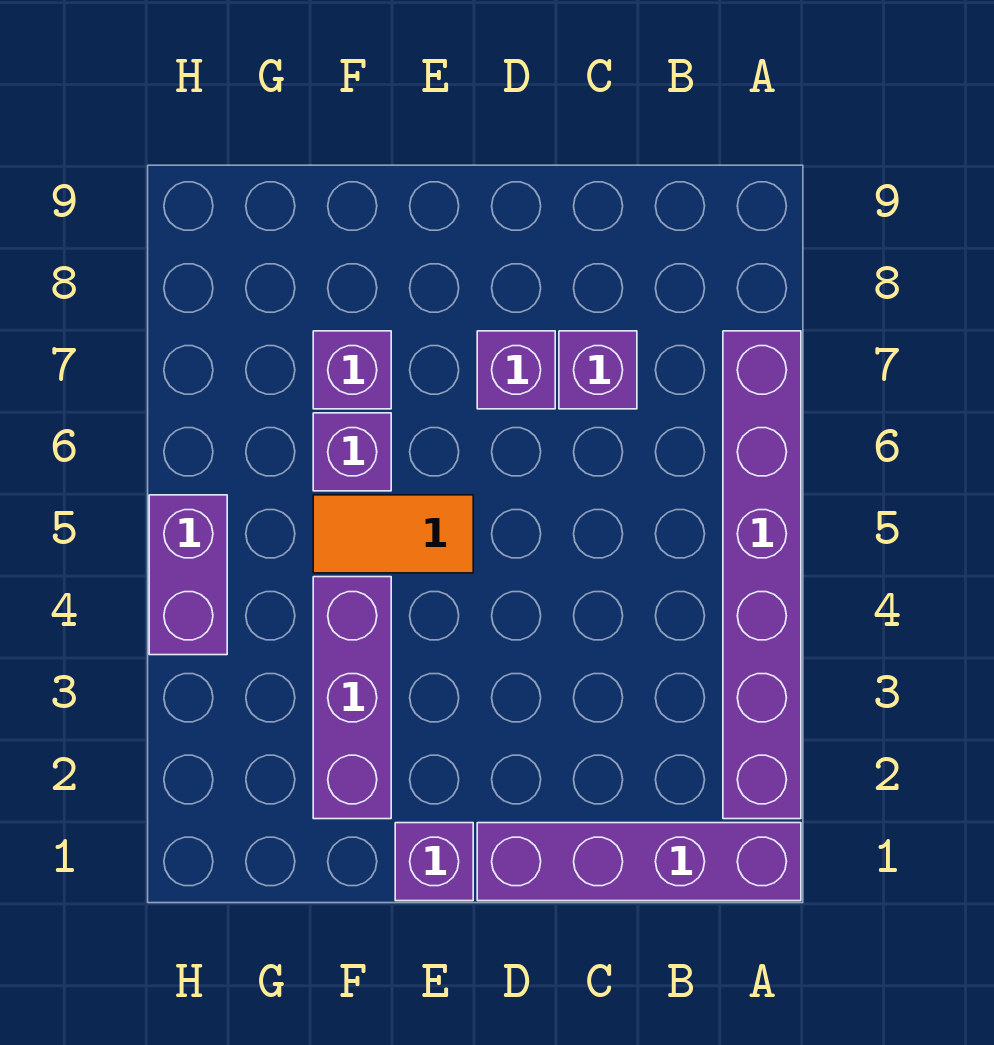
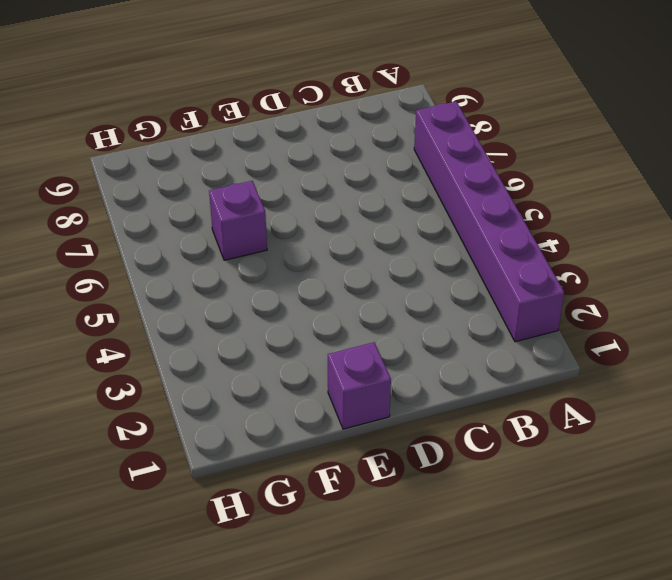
none -> purple brick A1:D1 level 1
none -> purple brick C7 level 1

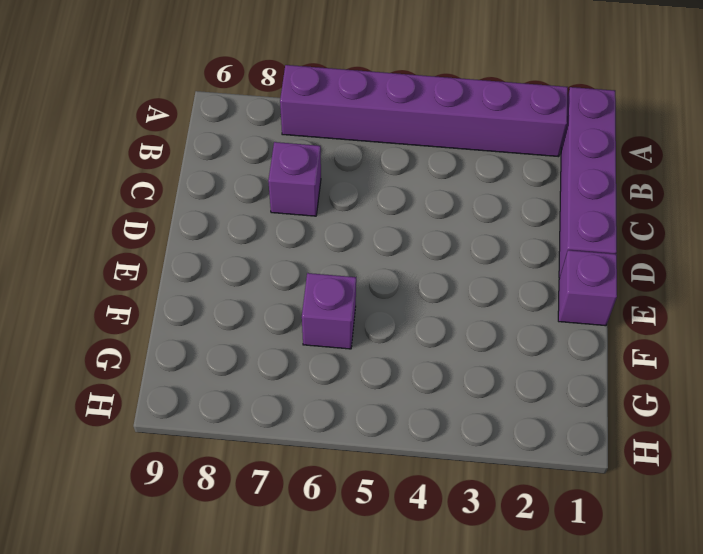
none -> purple brick D7 level 1
none -> orange tile E5:F5 level 1

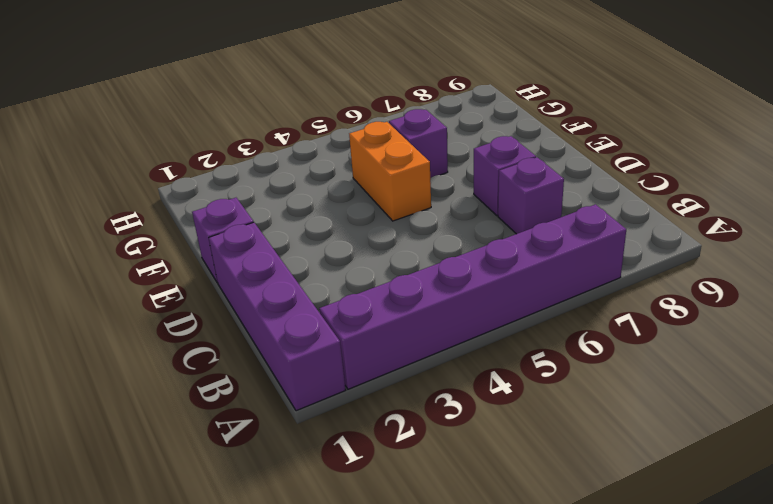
orange brick E5:F5 level 1 -> orange tile E5:F5 level 1
none -> purple brick F2:F4 level 1
none -> purple brick F7 level 1

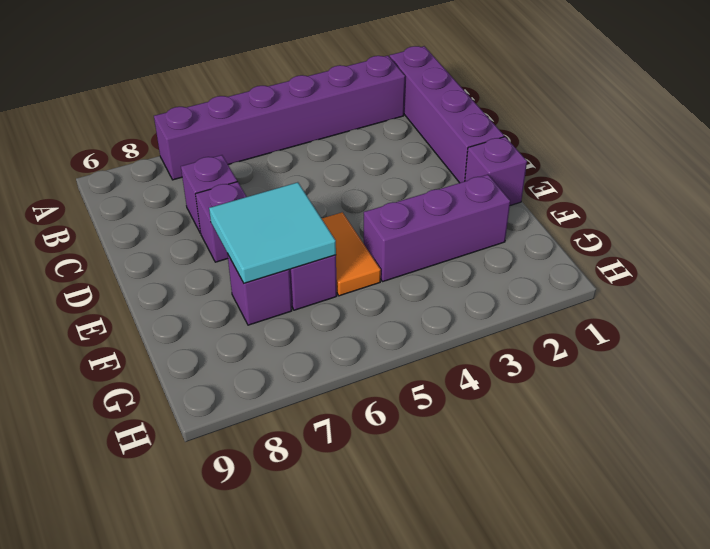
cyan tile E6:F7 level 2 -> none
none -> purple brick H4:H5 level 1

